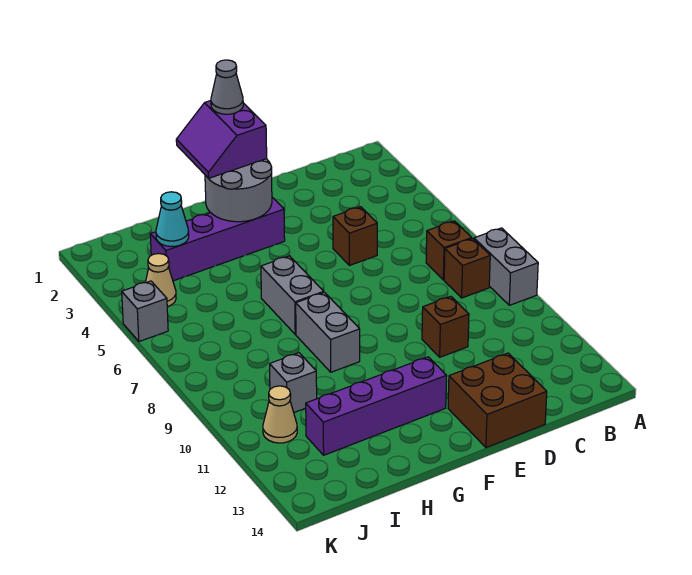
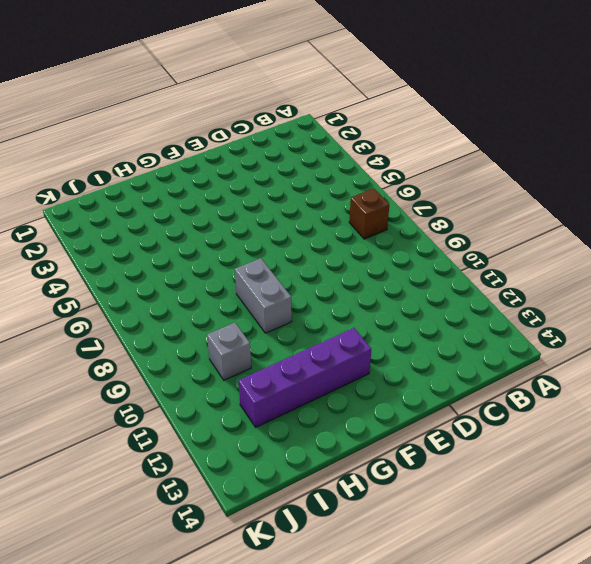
none -> grey brick A8:A9 level 1
none -> brown brick B8 level 1
none -> brown brick D5 level 1

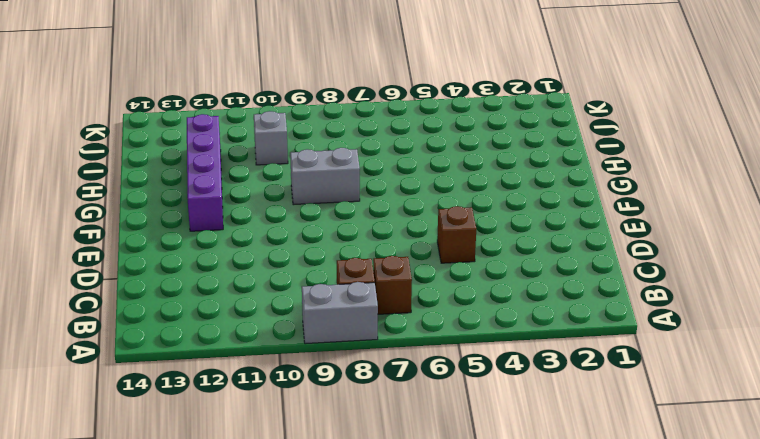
none -> brown brick D10 level 1
none -> brown brick D13:E14 level 1
none -> purple brick F3:I3 level 1

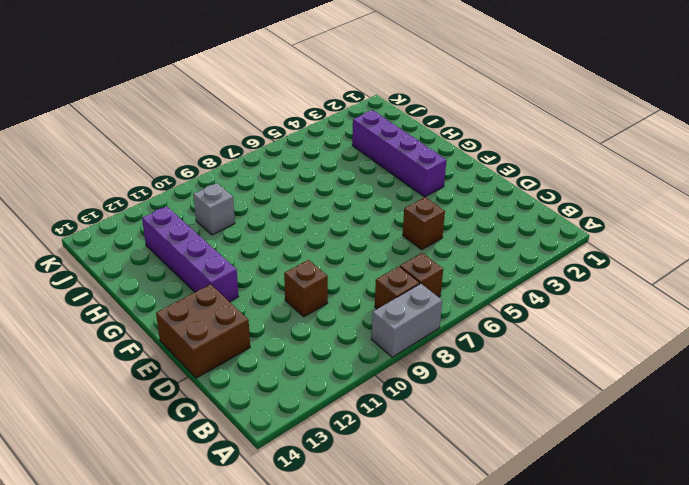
none -> grey brick G6:G7 level 1
none -> grey brick G8:G9 level 1
none -> tan cone J4 level 1

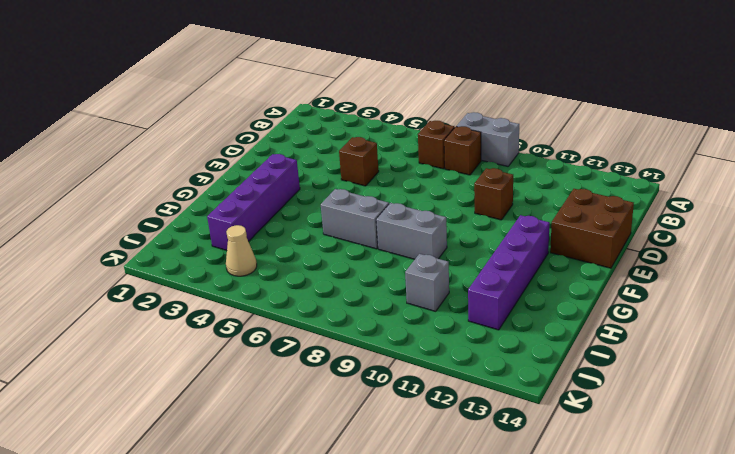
none -> tan cone J11 level 1
none -> grey brick K5 level 1
none -> grey round brick F2:G3 level 2

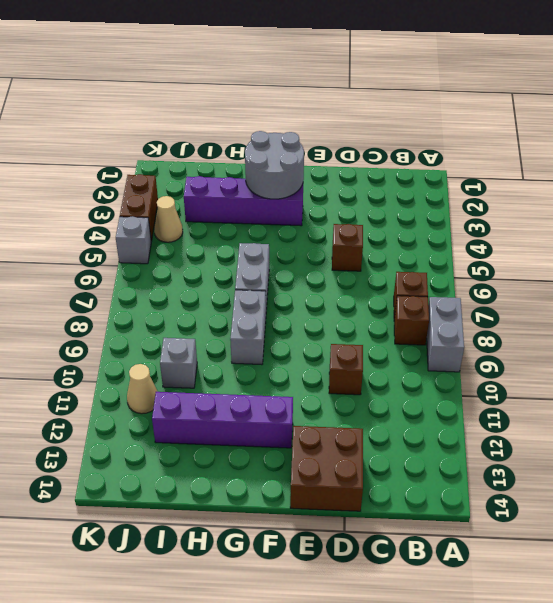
brown brick K3:K4 level 1 -> none
none -> cyan cone I3 level 2
none -> purple slope F1:G2 level 3 top F
none -> grey cone F1 level 4

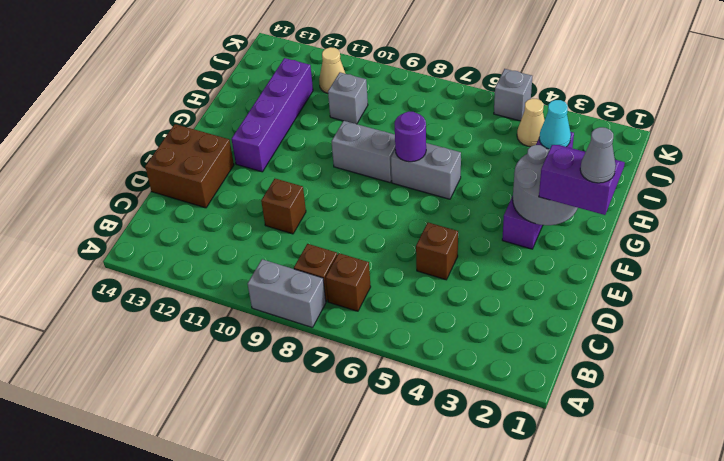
purple round brick G7 level 2 -> none

